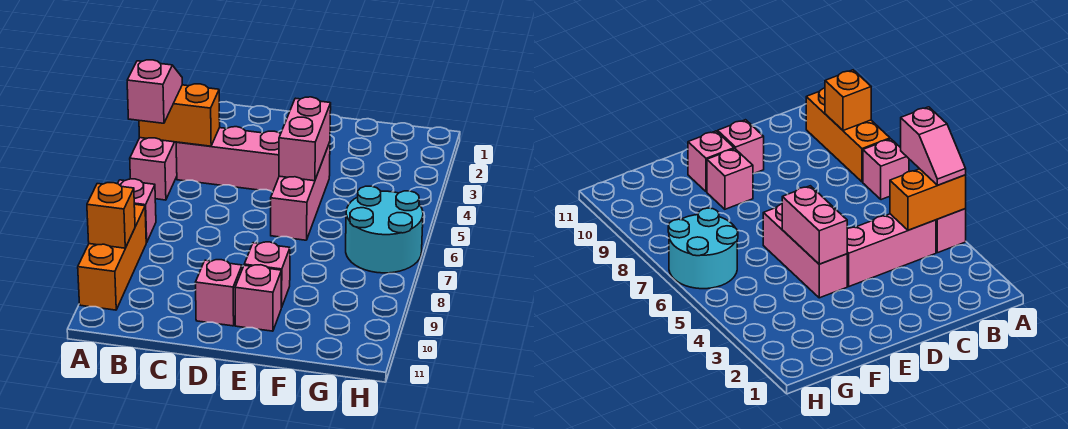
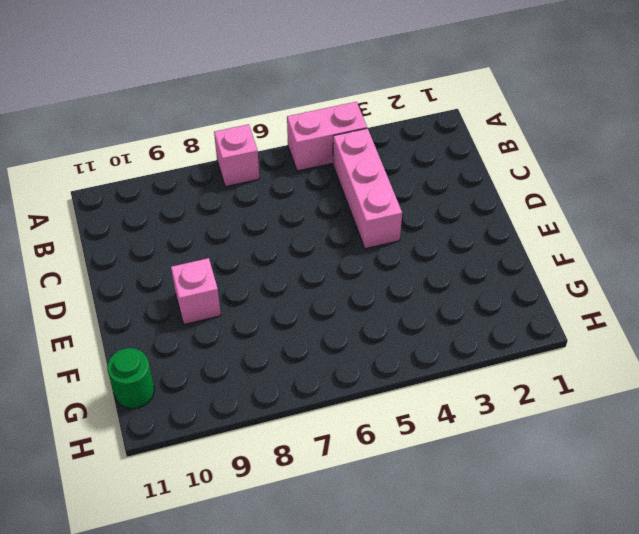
green round brick G11 level 1 -> none
none -> orange brick A8:A10 level 1
none -> pink brick D10 level 1
none -> pink brick E4:E6 level 1

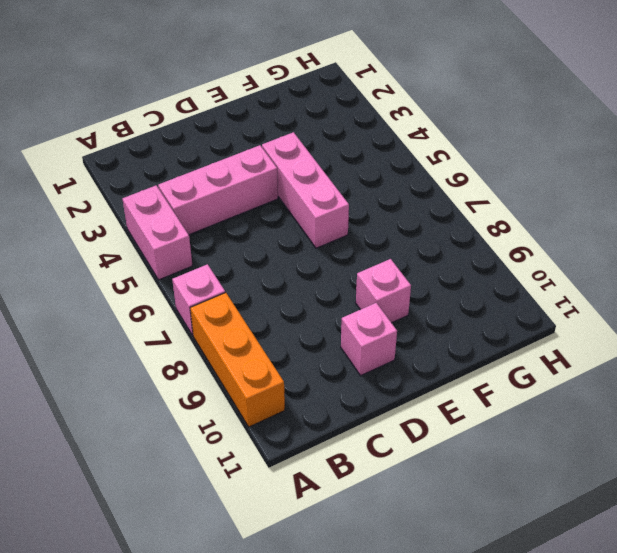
none -> pink brick E10 level 1
none -> cyan round brick G6:H7 level 1
none -> orange brick A4:B4 level 2

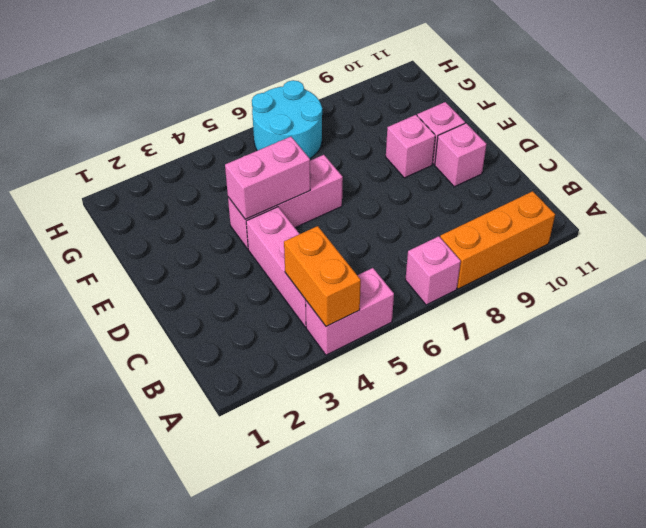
none -> orange brick A9 level 2
none -> pink slope A4:A5 level 3 top 5

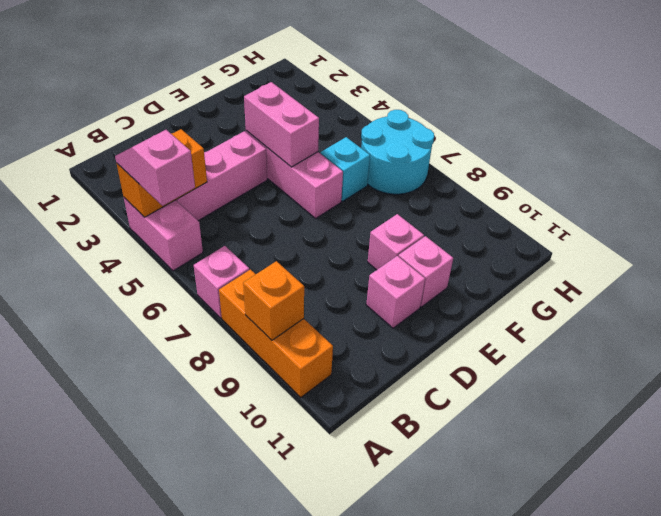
cyan brick F6 level 1 -> none

